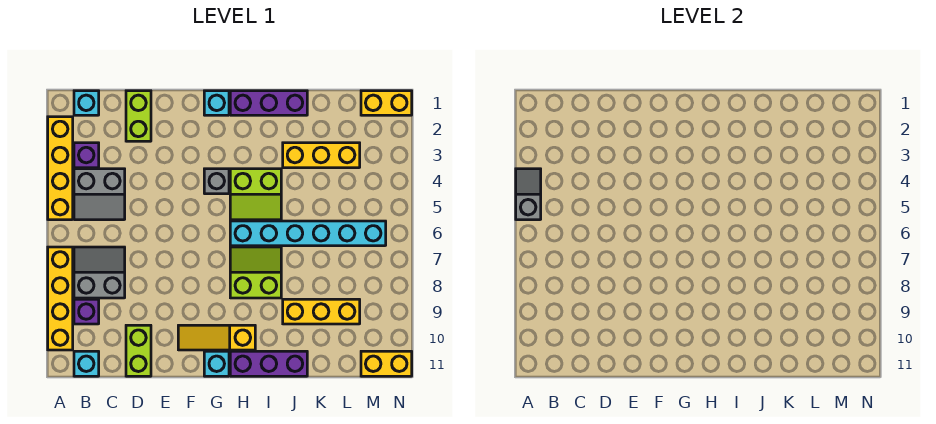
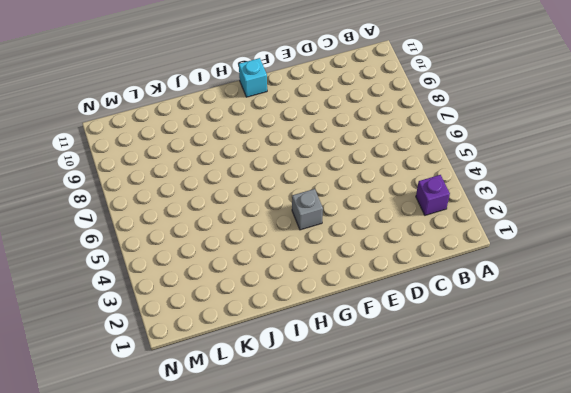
none -> yellow brick A2:A5 level 1
none -> yellow brick A7:A10 level 1
none -> cyan brick B1 level 1

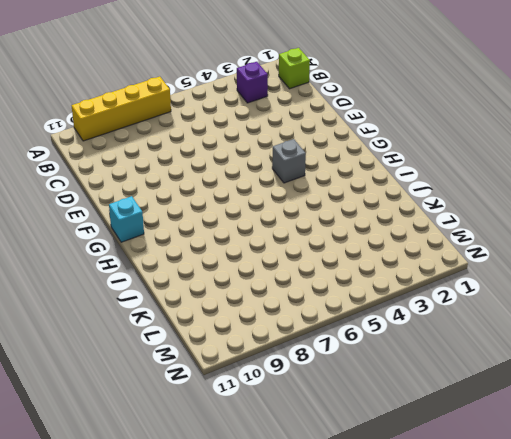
lime brick B1 level 1 -> cyan brick B1 level 1
none -> yellow brick A2:A5 level 1
none -> grey slope B4:C5 level 1 top 4
none -> grey slope B7:C8 level 1 top 8

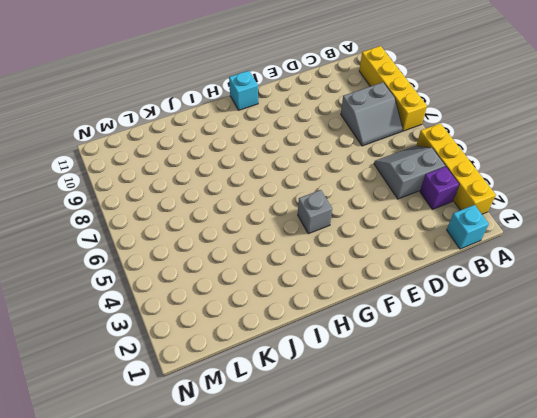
none -> purple brick B9 level 1
none -> cyan brick B11 level 1
none -> lime brick D1:D2 level 1

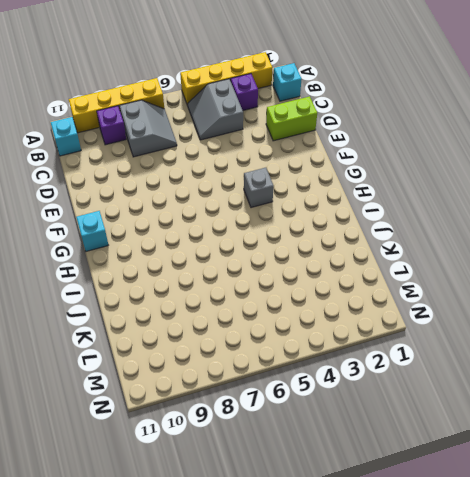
none -> lime brick D10:D11 level 1
none -> yellow slope F10:H10 level 1 top H
none -> cyan brick G1 level 1

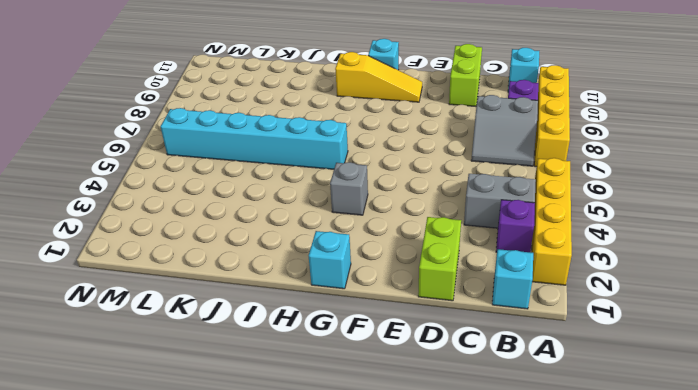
none -> purple brick H1:J1 level 1
none -> lime slope H4:I5 level 1 top 4
none -> lime slope H7:I8 level 1 top 8

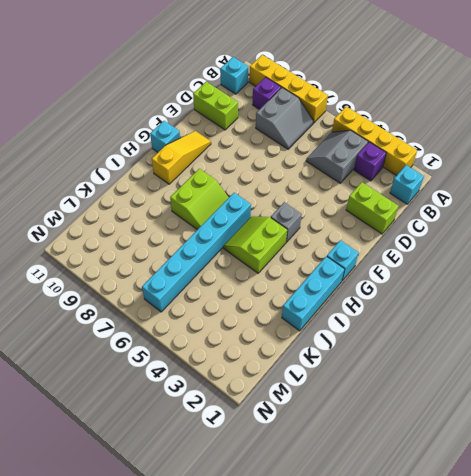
cyan brick H1:J1 level 1 -> purple brick H1:J1 level 1
none -> purple brick H11:J11 level 1
none -> yellow brick J3:L3 level 1
none -> yellow brick J9:L9 level 1

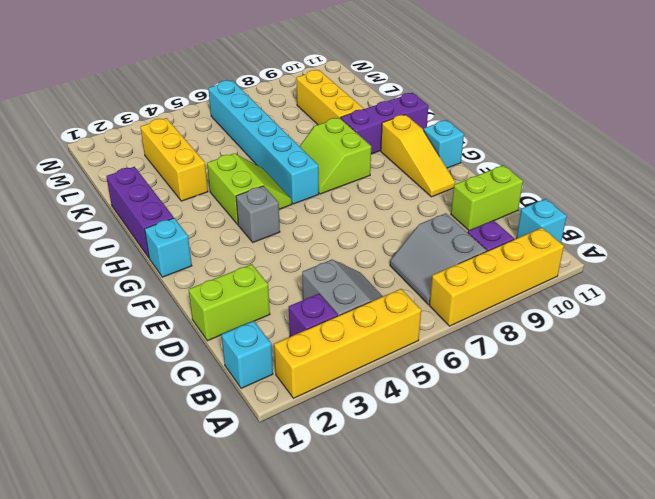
purple brick I9:I11 level 1 -> purple brick H11:J11 level 1
none -> yellow brick M1:N1 level 1
none -> yellow brick M11:N11 level 1
none -> grey slope A4:A5 level 2 top 5

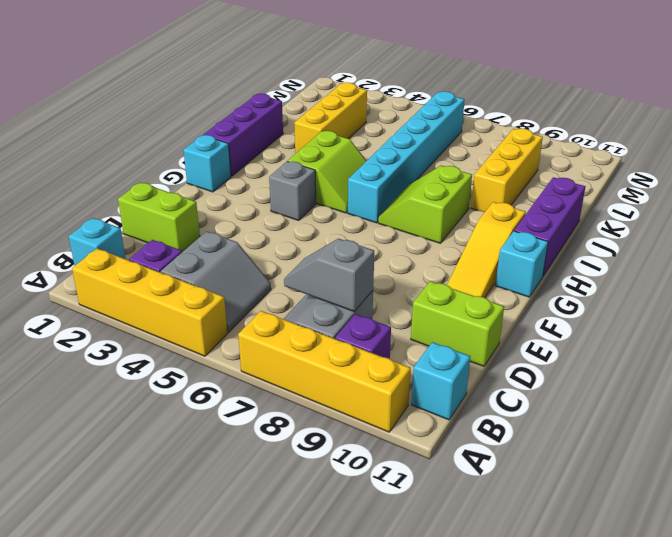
grey slope C7:C8 level 2 top 8 -> grey slope A4:A5 level 2 top 5
none -> yellow brick M1:N1 level 1
none -> yellow brick M11:N11 level 1

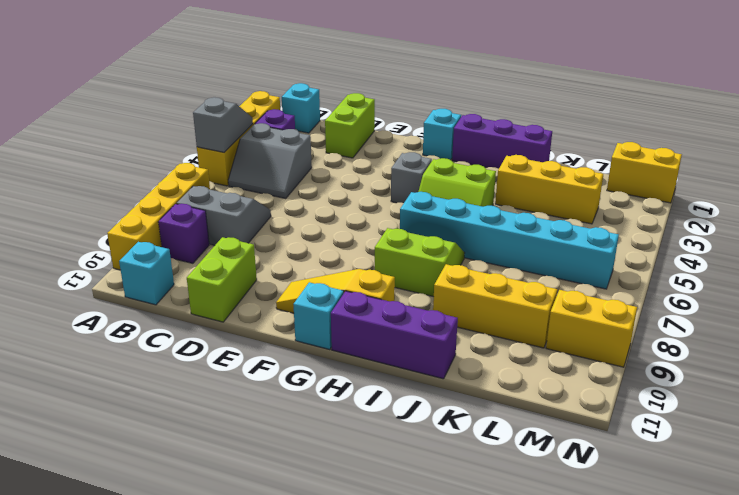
yellow brick M9:N9 level 1 -> yellow brick M11:N11 level 1

